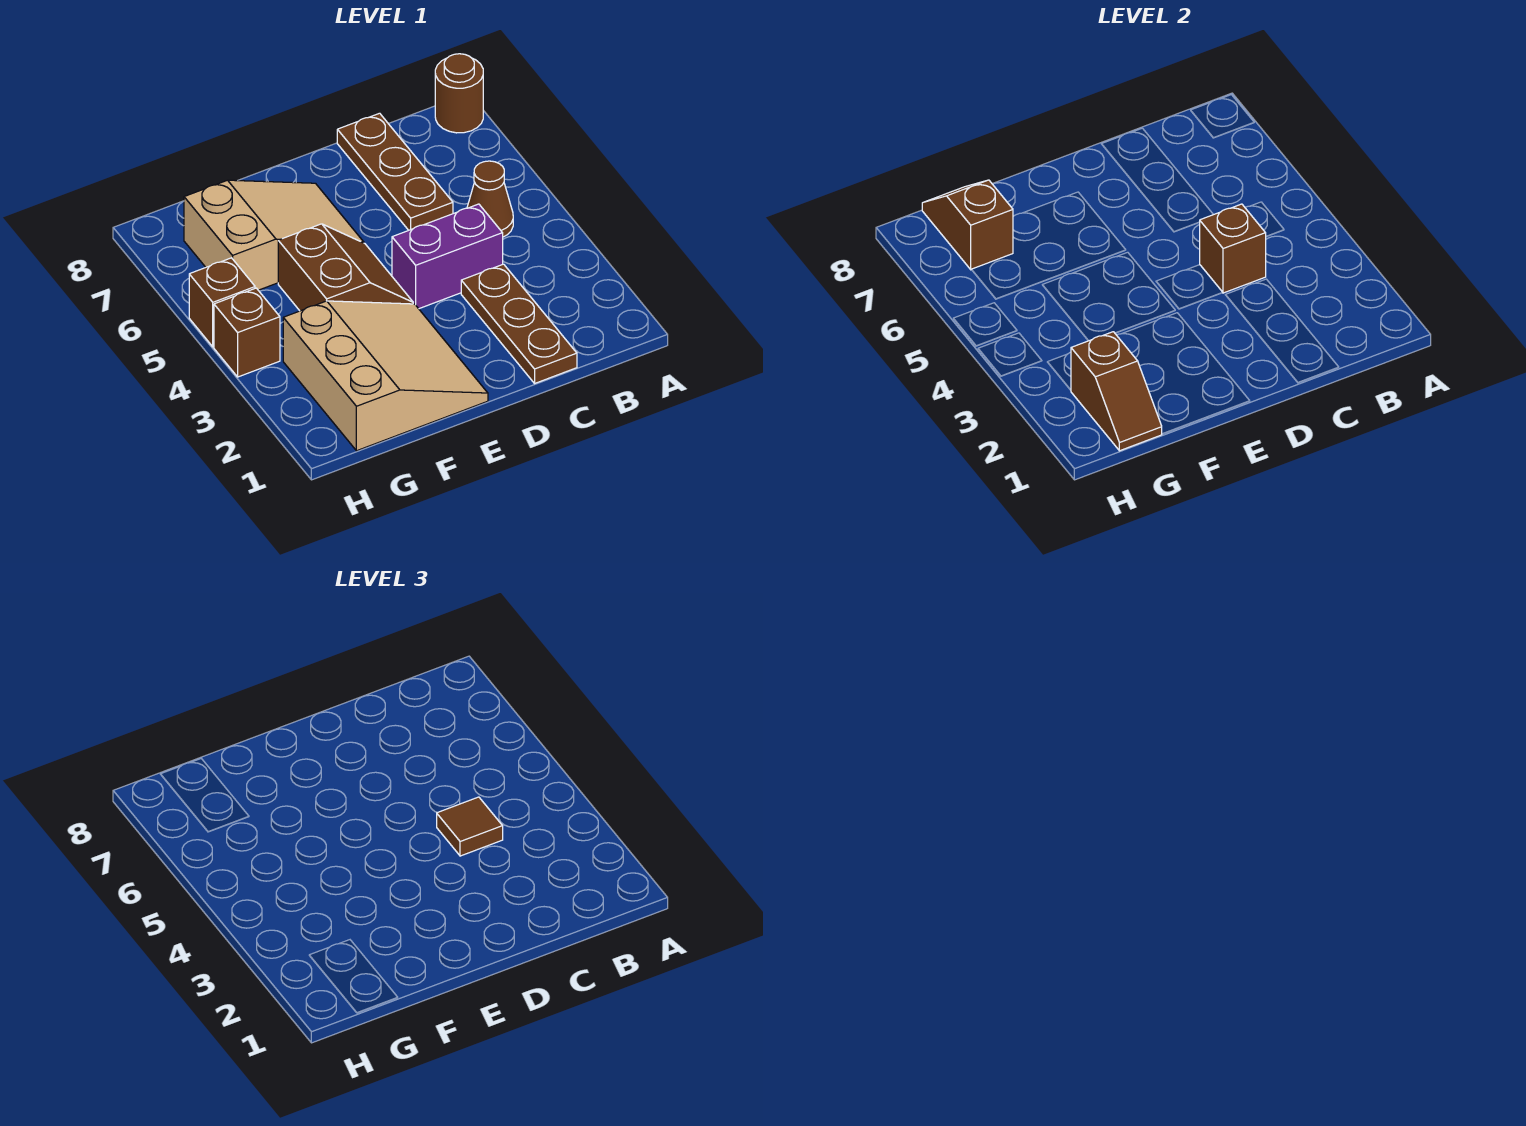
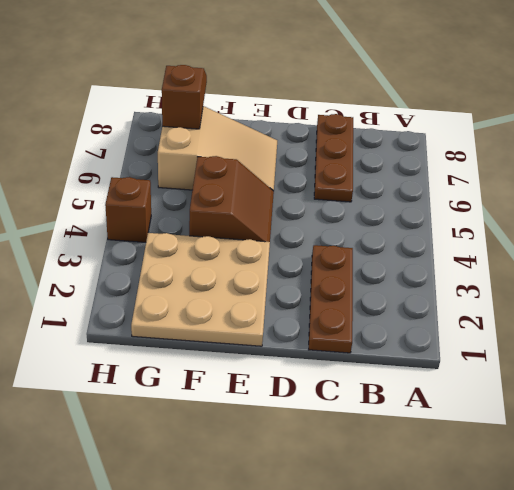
tan plate E1:G3 level 1 -> tan slope E1:G3 level 1 top G
none -> brown round brick A8 level 1
none -> brown cone B5 level 1
none -> purple brick C4:D4 level 1

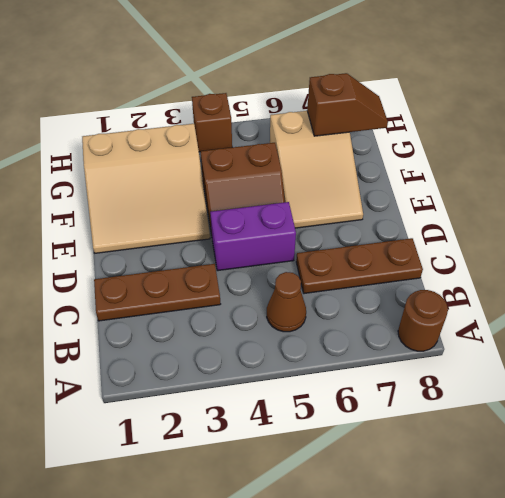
purple brick D4:D5 level 1 -> purple brick C4:D4 level 1
none -> brown brick H5 level 1
none -> brown brick C4 level 2
none -> brown slope G1:G2 level 2 top 2

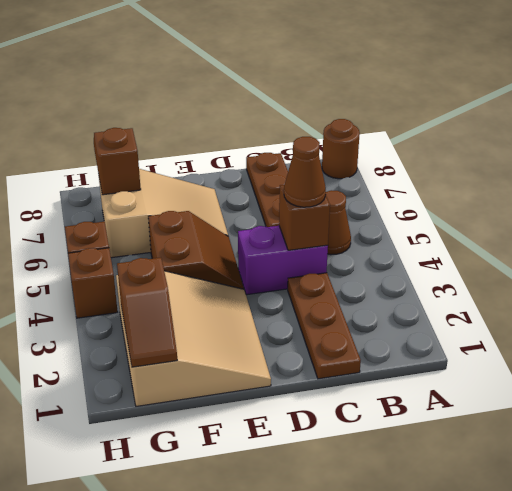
brown cone C4 level 3 -> brown tile C4 level 3

